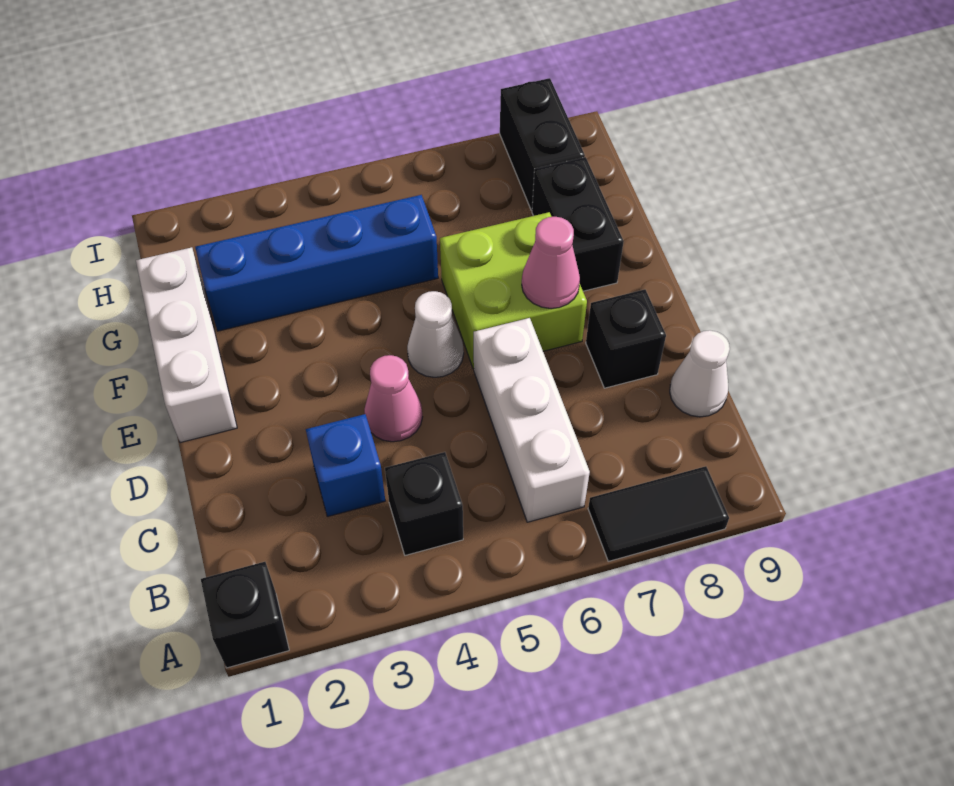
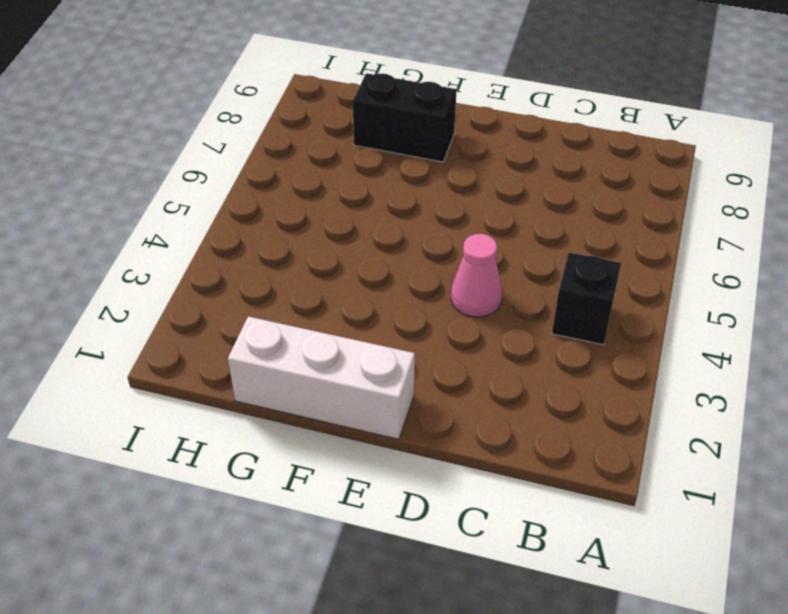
none -> black brick A1 level 1
none -> black tile A7:A8 level 1
none -> white brick B6:D6 level 1

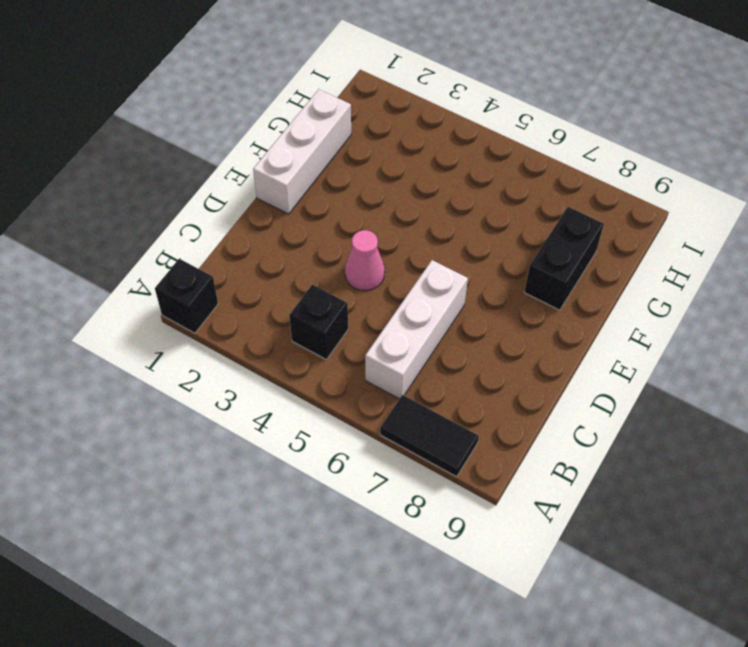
none -> blue brick C3 level 1
none -> white cone C9 level 1
none -> black brick D8 level 1

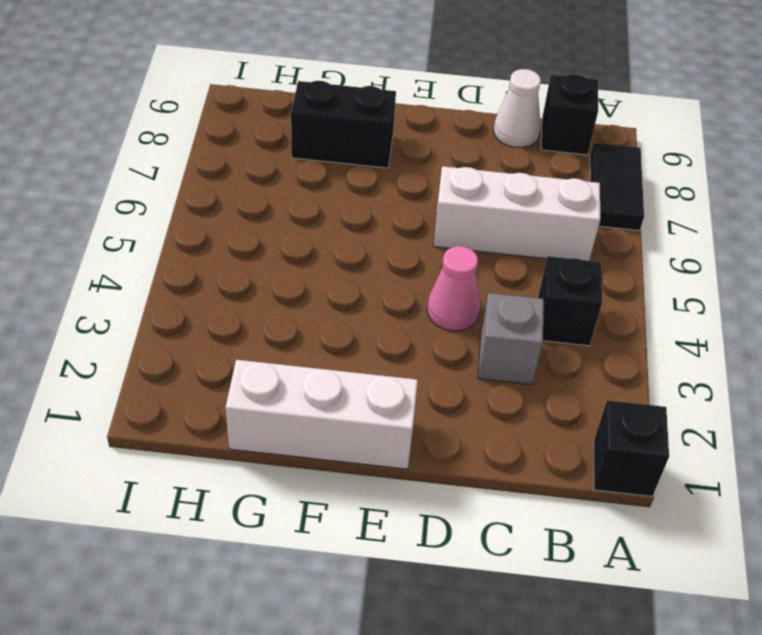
black brick B9 level 1 -> black brick D8 level 1
grey brick C3 level 1 -> blue brick C3 level 1
none -> white cone E5 level 1
none -> lime brick E6:F7 level 1
none -> blue brick G2:G5 level 1

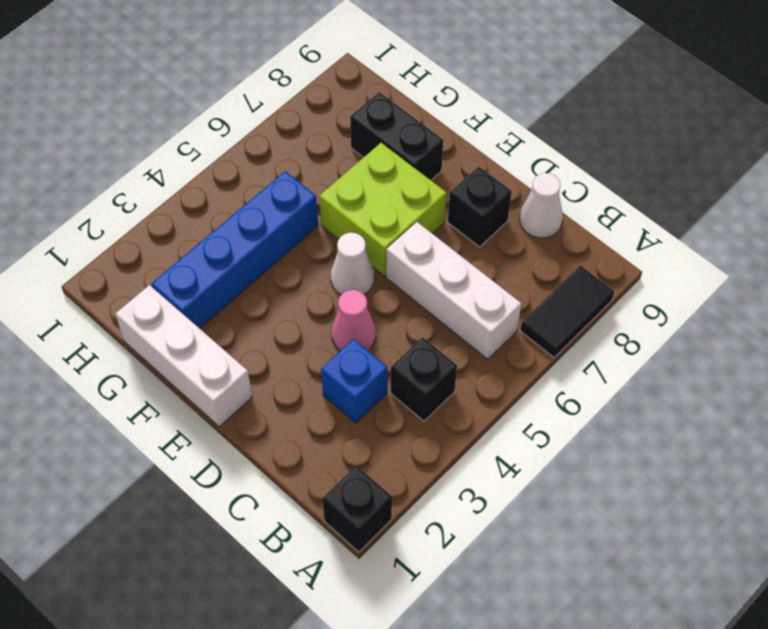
none -> black brick H8:I8 level 1
none -> pink cone E7 level 2

